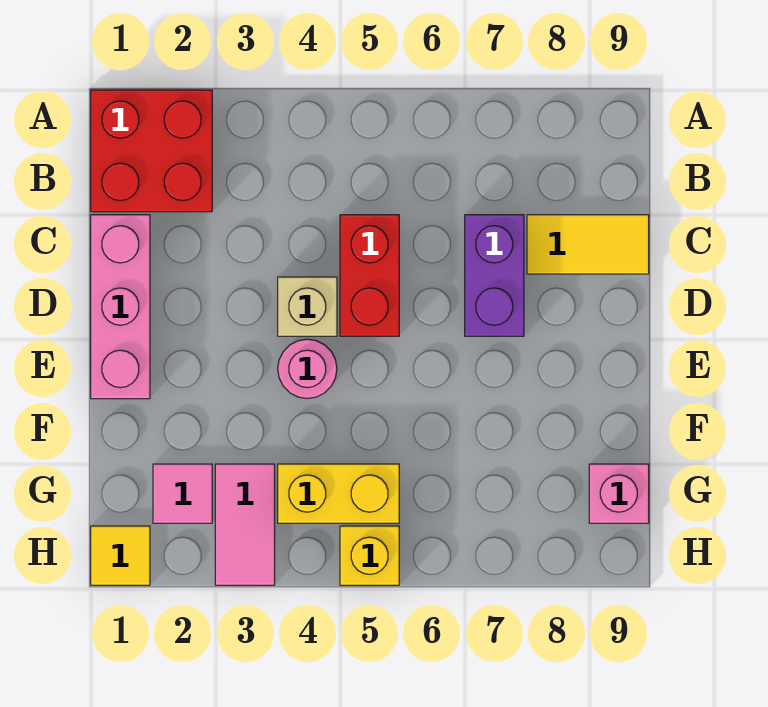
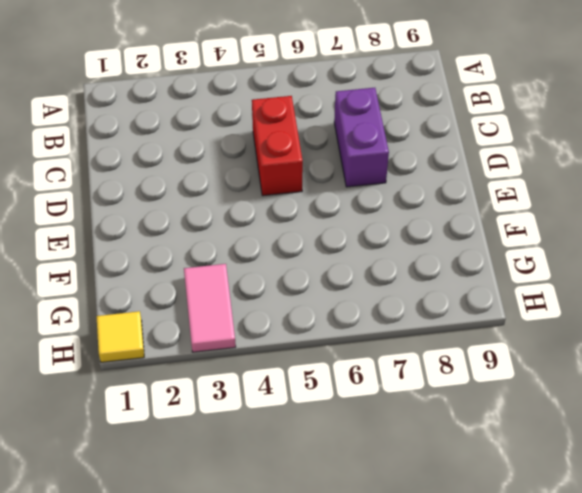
none -> red brick A1:B2 level 1
none -> pink brick C1:E1 level 1
none -> yellow tile C8:C9 level 1

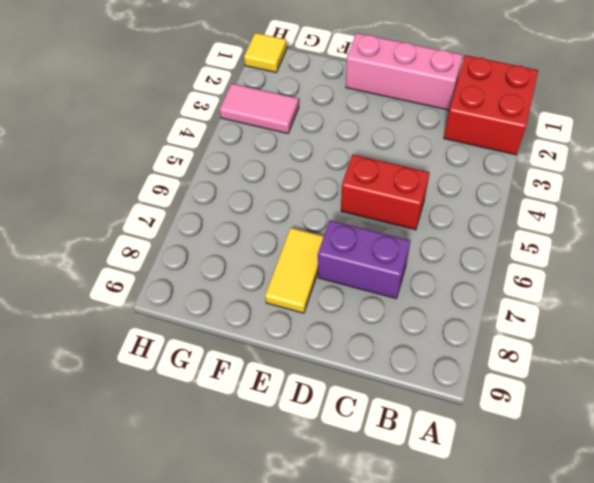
yellow tile E7:E8 level 1 -> yellow tile C8:C9 level 1
none -> tan brick D4 level 1
none -> pink round brick E4 level 1
none -> pink tile G2 level 1

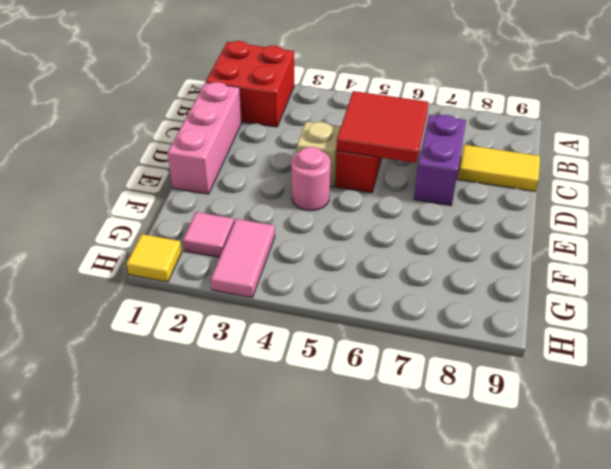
red tile C5:D6 level 2 -> none
none -> yellow brick G4:G5 level 1
none -> pink brick G9 level 1
none -> yellow brick H5 level 1

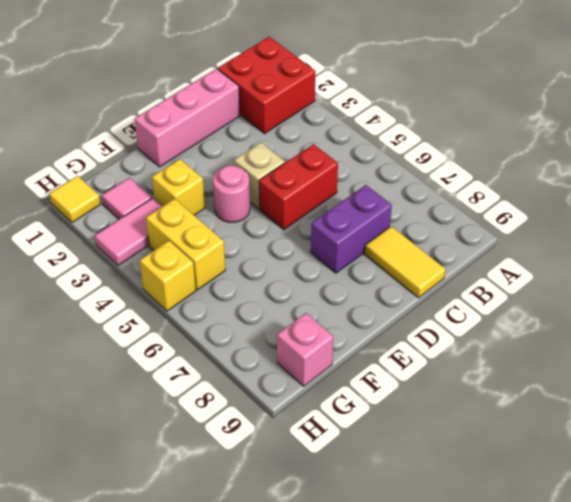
yellow brick F3 level 1 -> none

